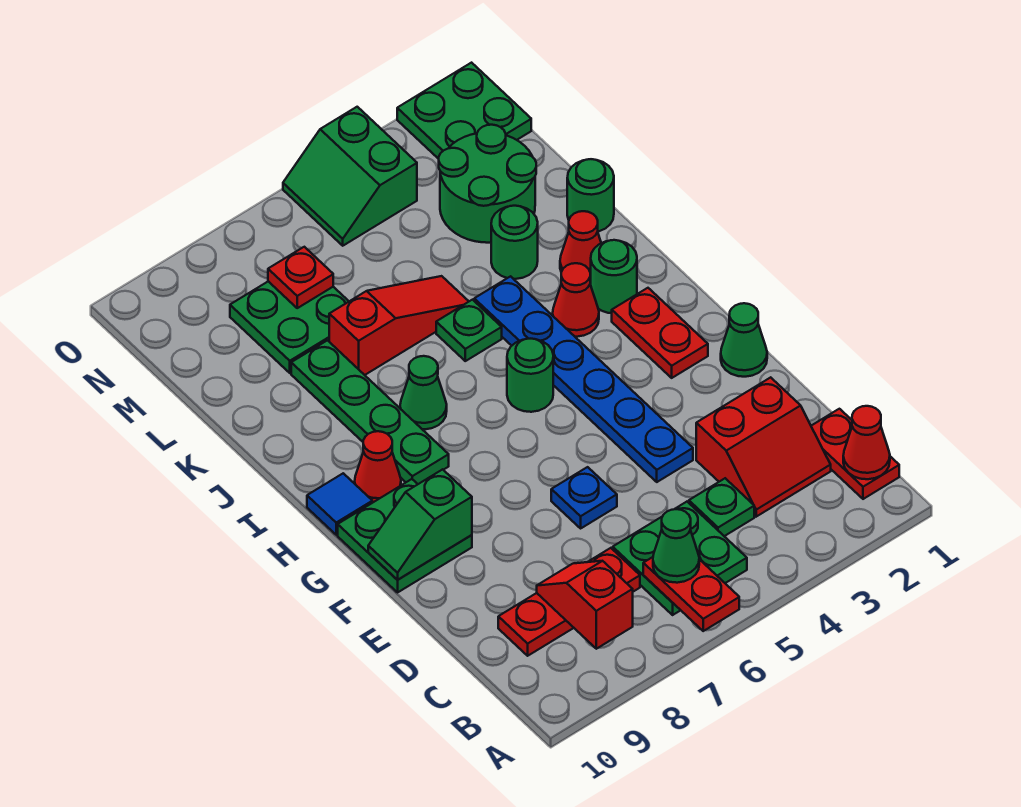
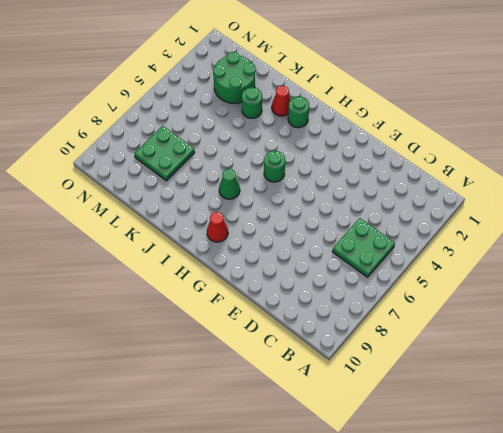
none -> red plate B1:C1 level 1
none -> red slope C2:D3 level 1 top D
none -> green plate C4 level 1
none -> red plate C7:C9 level 1

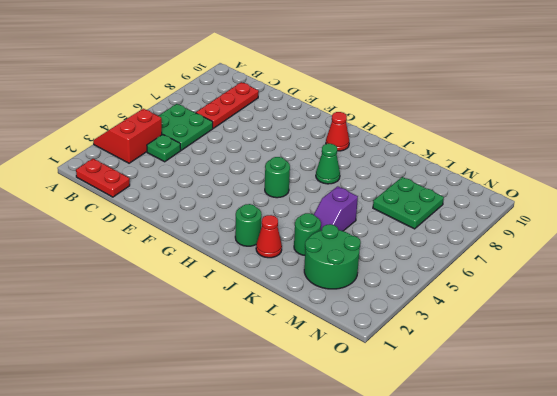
red slope A3:B4 level 1 top B -> red slope C2:D3 level 1 top D
purple slope K4:K5 level 1 top 5 -> red slope K5:K7 level 1 top 7
none -> blue plate E4:J4 level 1
none -> blue plate E6 level 1
none -> green cone F1 level 1
none -> green plate F9:G10 level 1

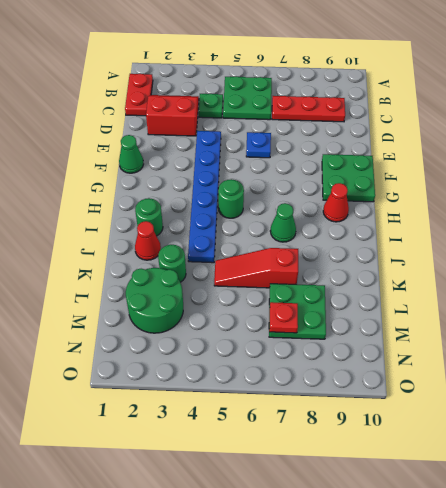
none -> red plate G2:H2 level 1
none -> green plate H8:K8 level 1
none -> blue tile H10 level 1
none -> red cone I3 level 1

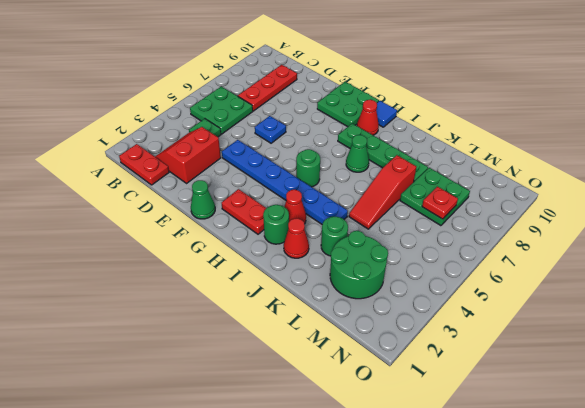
none -> green plate J5 level 1
none -> green round brick K1 level 1
none -> green plate N1:O2 level 1
none -> green slope N4:O5 level 1 top 4

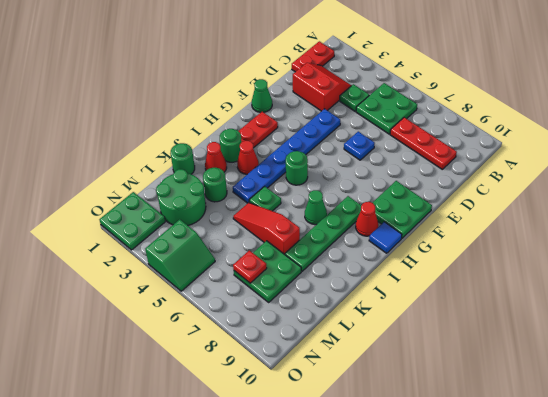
none -> red plate A6:B6 level 2
none -> red cone B1 level 2
none -> red slope B8:C8 level 2 top B
none -> green slope F9:F10 level 2 top 9

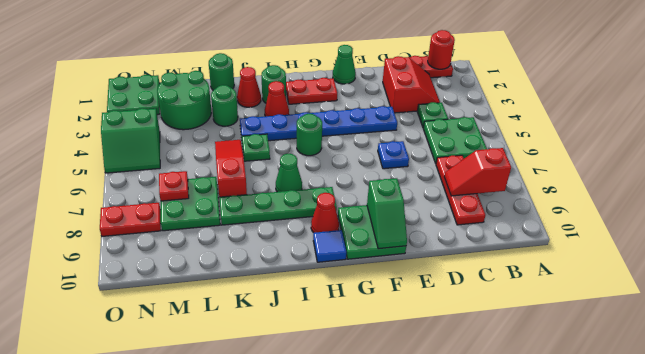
red round brick B1 level 2 -> red cone B1 level 2
red plate N8:O8 level 1 -> red plate A6:B6 level 2
none -> green cone B6 level 3

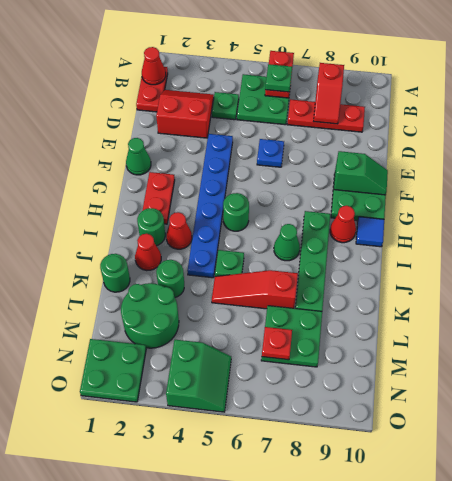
green plate B6 level 3 -> green cone B6 level 3

